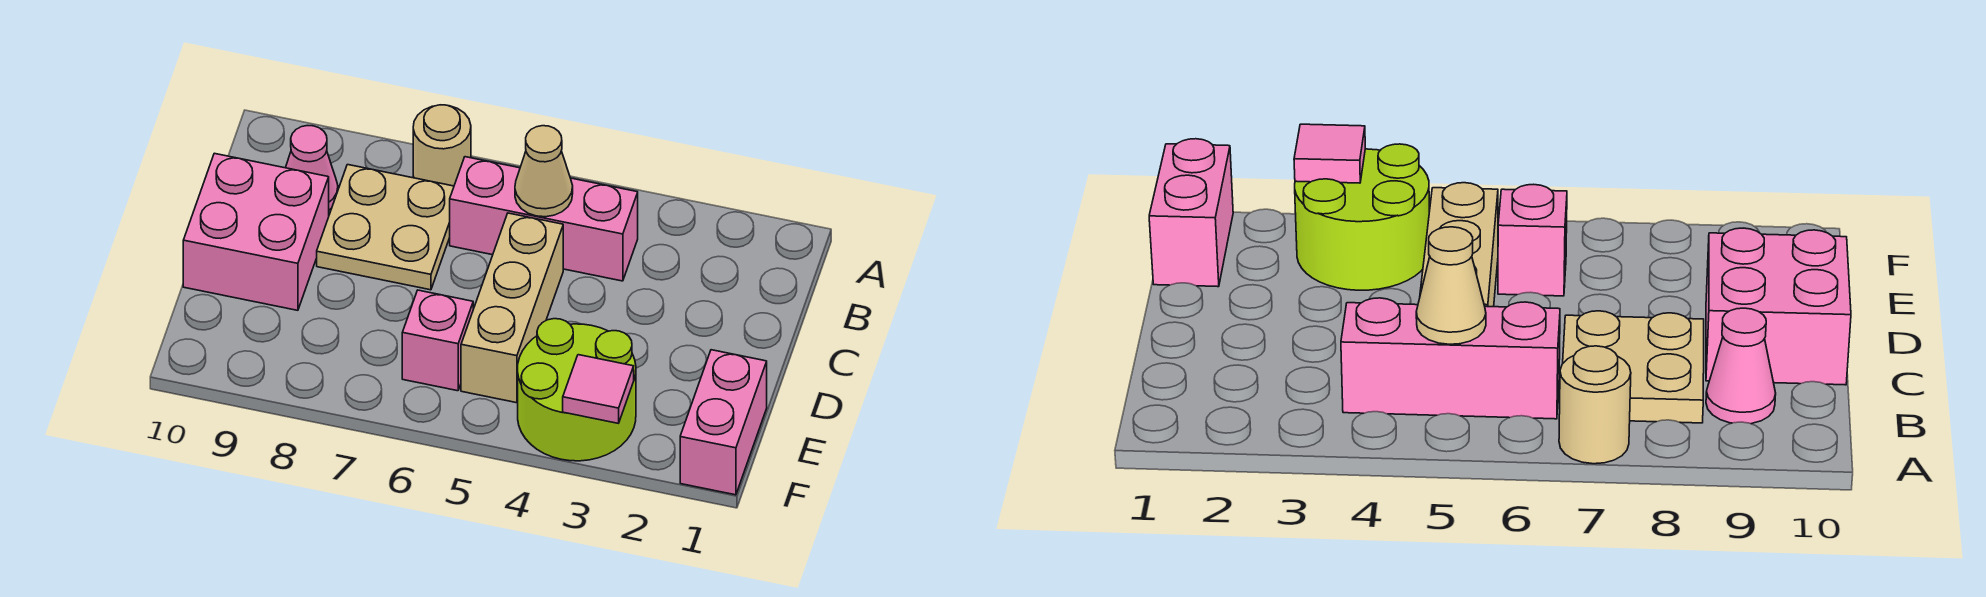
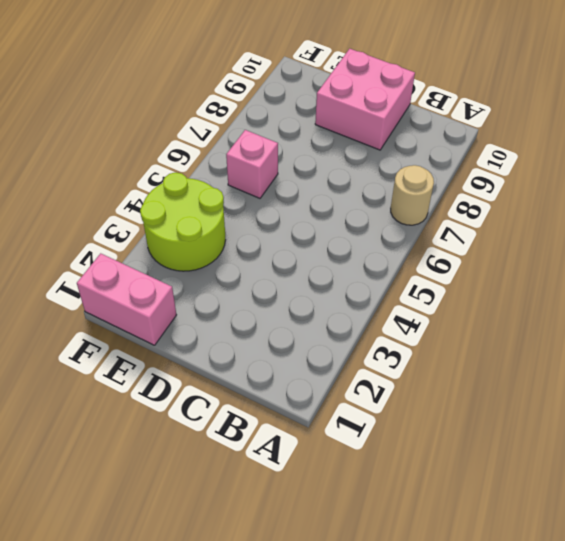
none -> pink brick B4:B6 level 1
none -> tan plate B7:C8 level 1

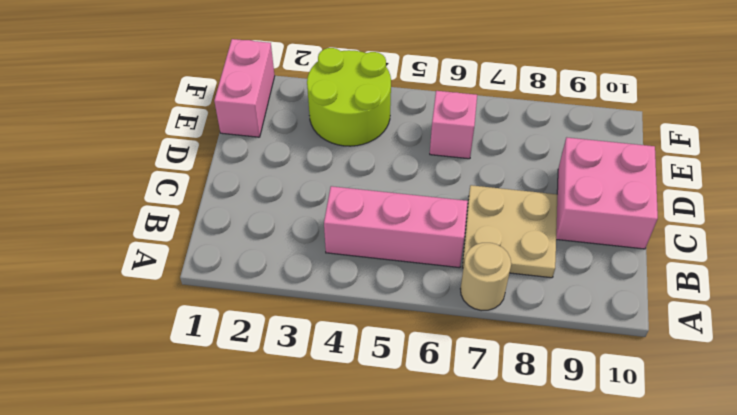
none -> pink cone B9 level 1
none -> tan brick C5:E5 level 1

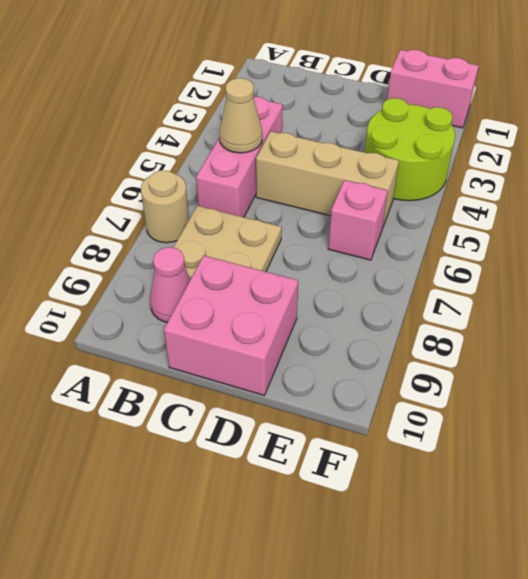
none -> pink tile F3 level 2

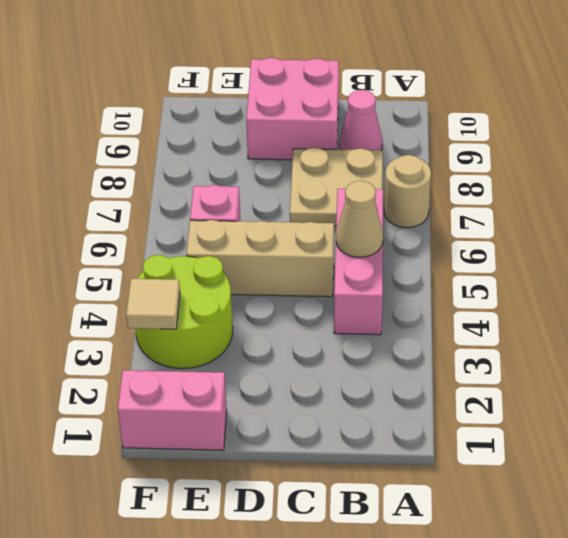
tan tile F3 level 2 -> pink tile F3 level 2

